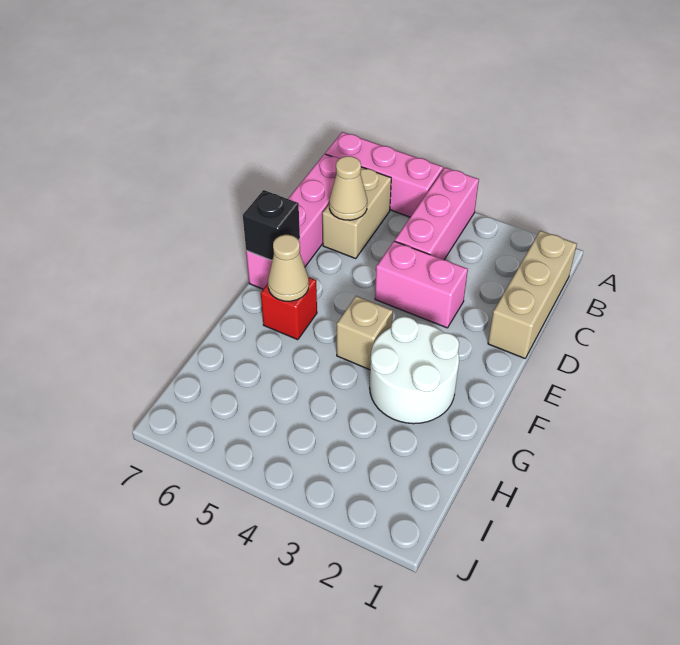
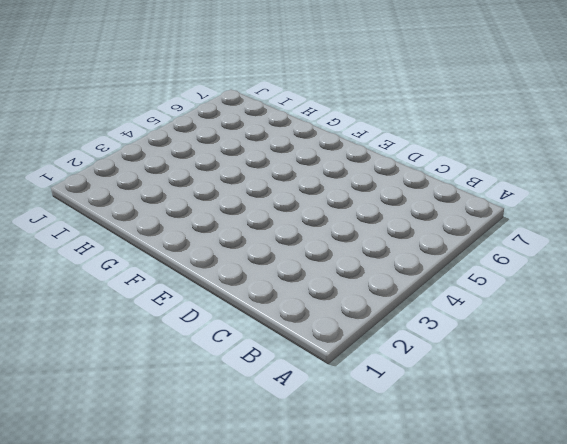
none -> pink brick A4:C4 level 1
none -> pink brick A5:A7 level 1
none -> tan brick B1:D1 level 1

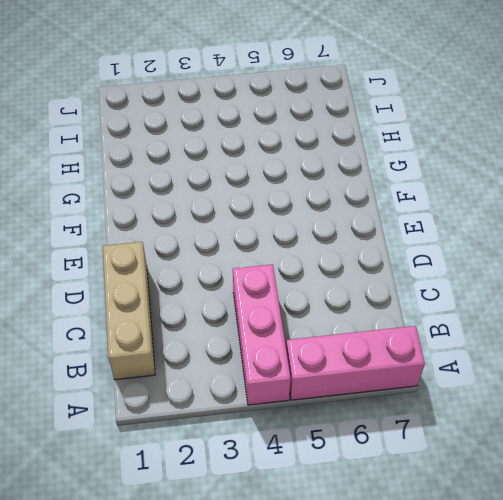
none -> tan brick B6:C6 level 1
none -> pink brick B7:E7 level 1
none -> pink brick D3:D4 level 1

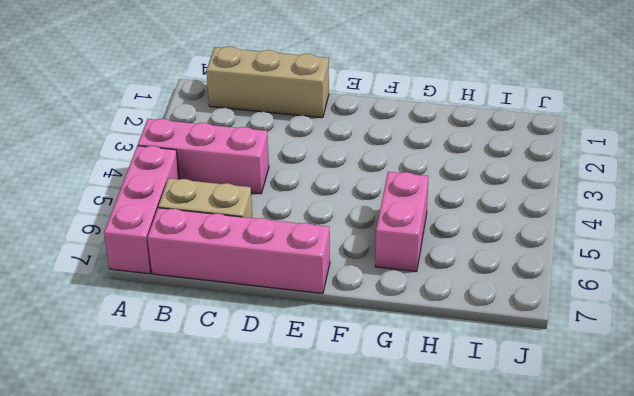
pink brick G5:G6 level 1 -> pink brick D3:D4 level 1
none -> white round brick F2:G3 level 1
none -> tan brick F4 level 1
none -> red brick F6 level 1

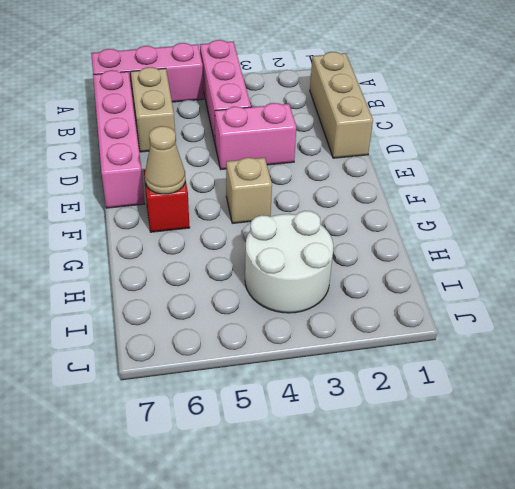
white round brick H3:I4 level 1 -> white round brick F2:G3 level 1
none -> tan cone C6 level 2
none -> black brick E7 level 2

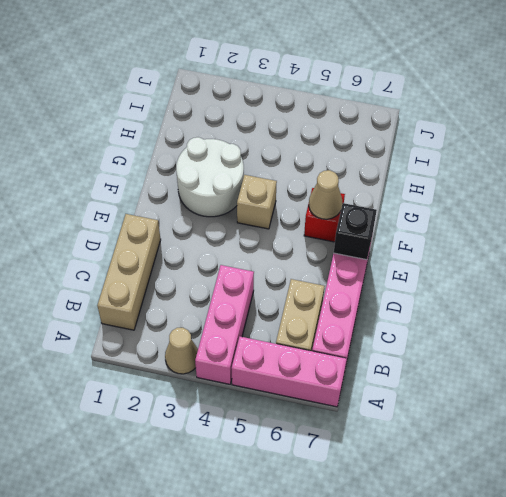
tan cone A3 level 1 -> tan cone C6 level 2
none -> pink brick D3:D4 level 1

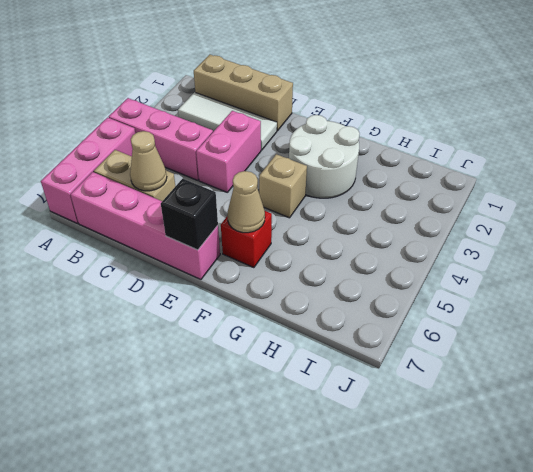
white tile B2:D2 level 1 -> none

